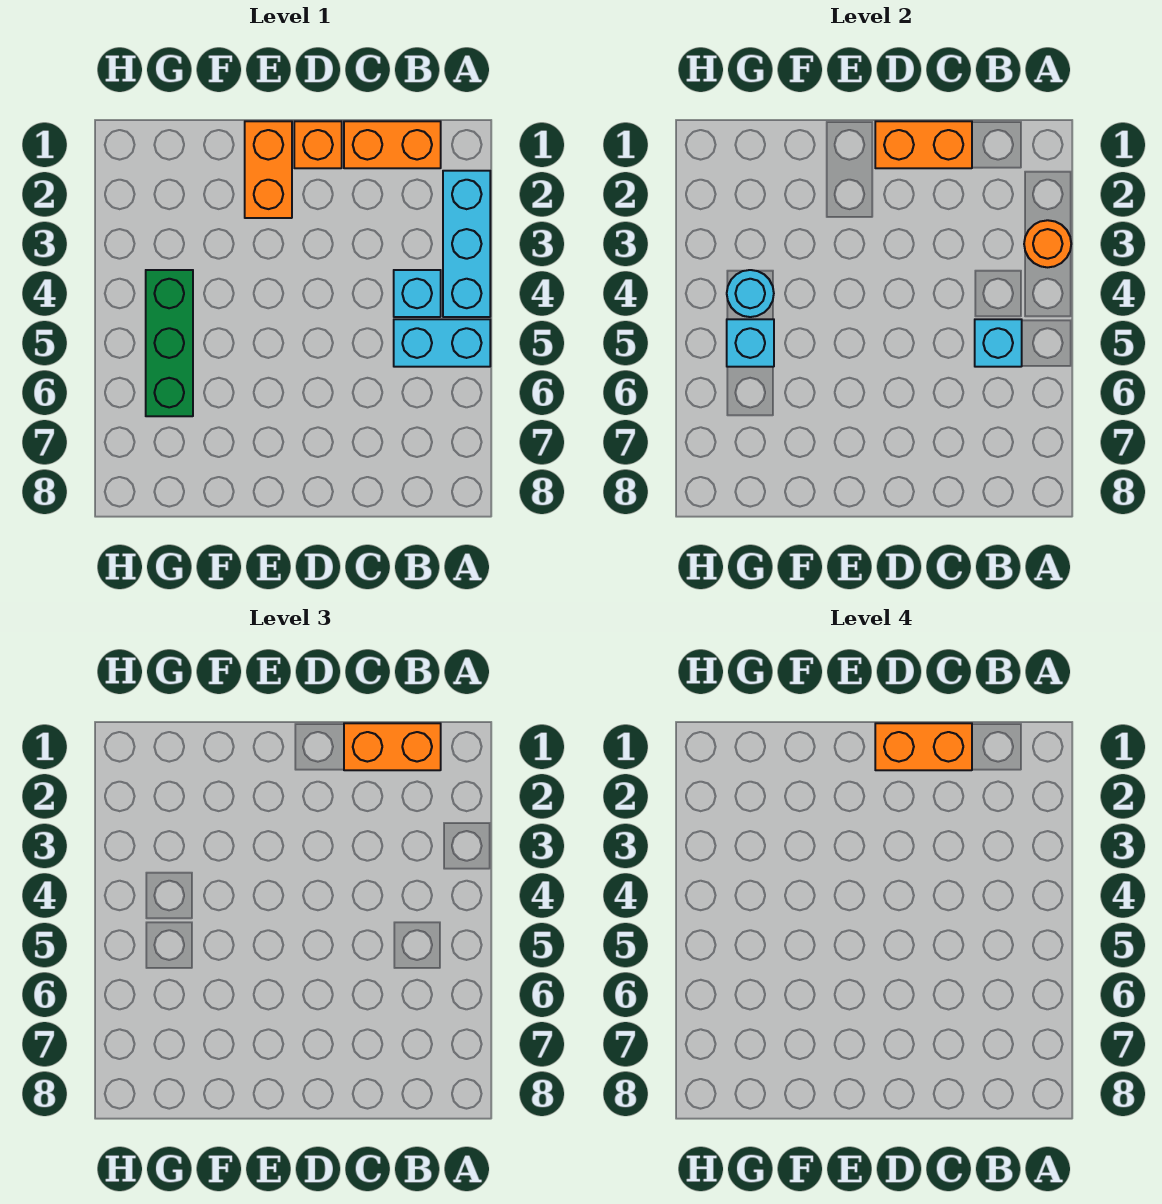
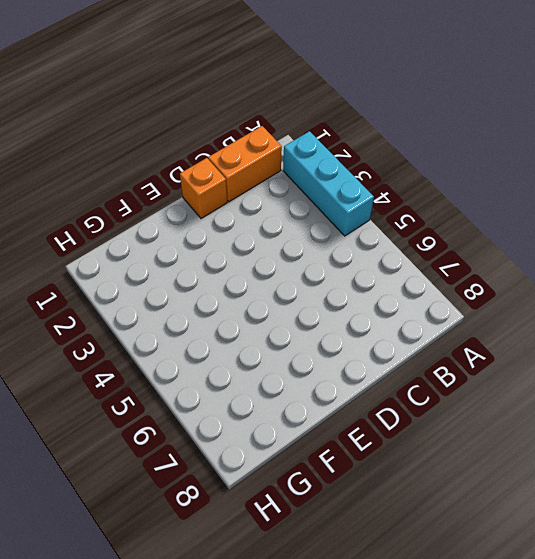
none -> cyan brick A5:B5 level 1
none -> cyan brick B4 level 1
none -> orange brick E1:E2 level 1

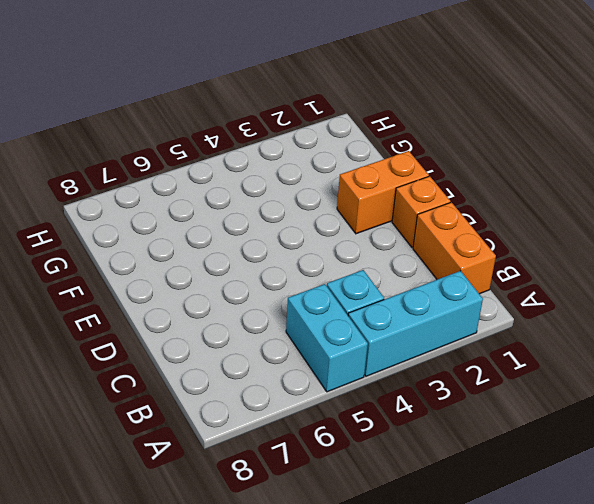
none -> green brick G4:G6 level 1
none -> orange round brick A3 level 2
none -> cyan brick B5 level 2

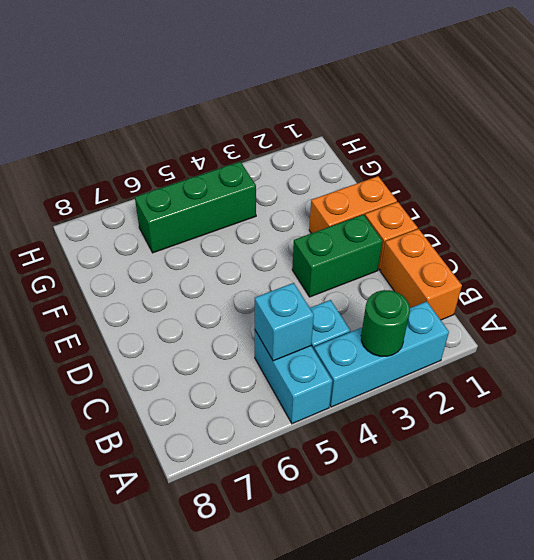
green round brick A3 level 2 -> orange round brick A3 level 2
green brick D2:D3 level 1 -> none
none -> orange brick C1:D1 level 2
none -> cyan round brick G4 level 2
none -> cyan brick G5 level 2

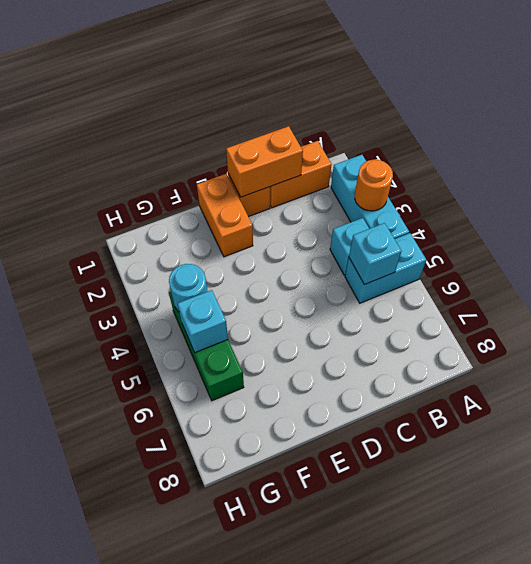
none -> orange brick B1:C1 level 3
none -> orange brick C1:D1 level 4

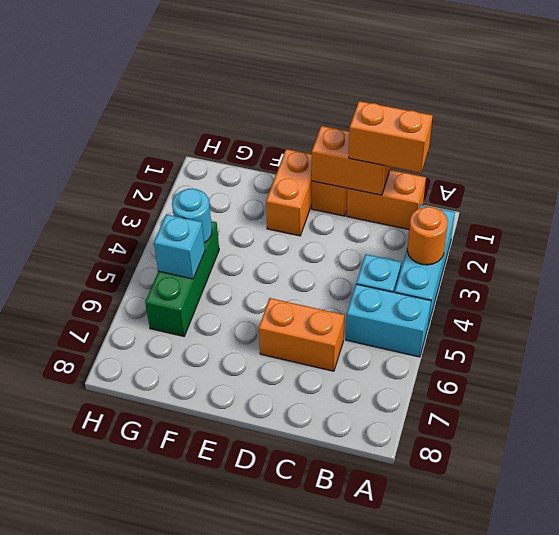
orange brick C6:D6 level 1 -> orange brick C1:D1 level 4
none -> cyan brick B5 level 2

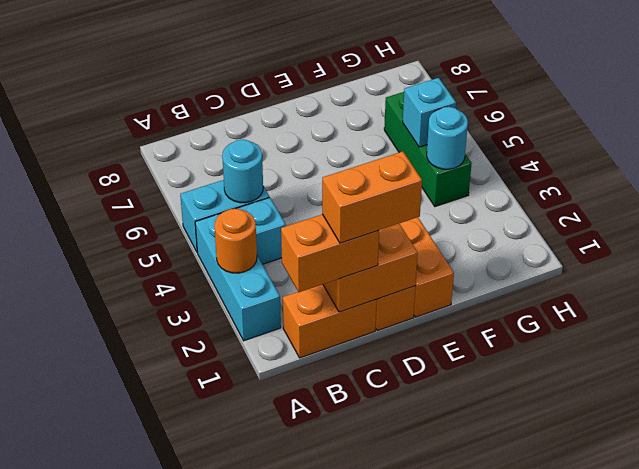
cyan round brick B5 level 2 -> cyan brick B5 level 2

